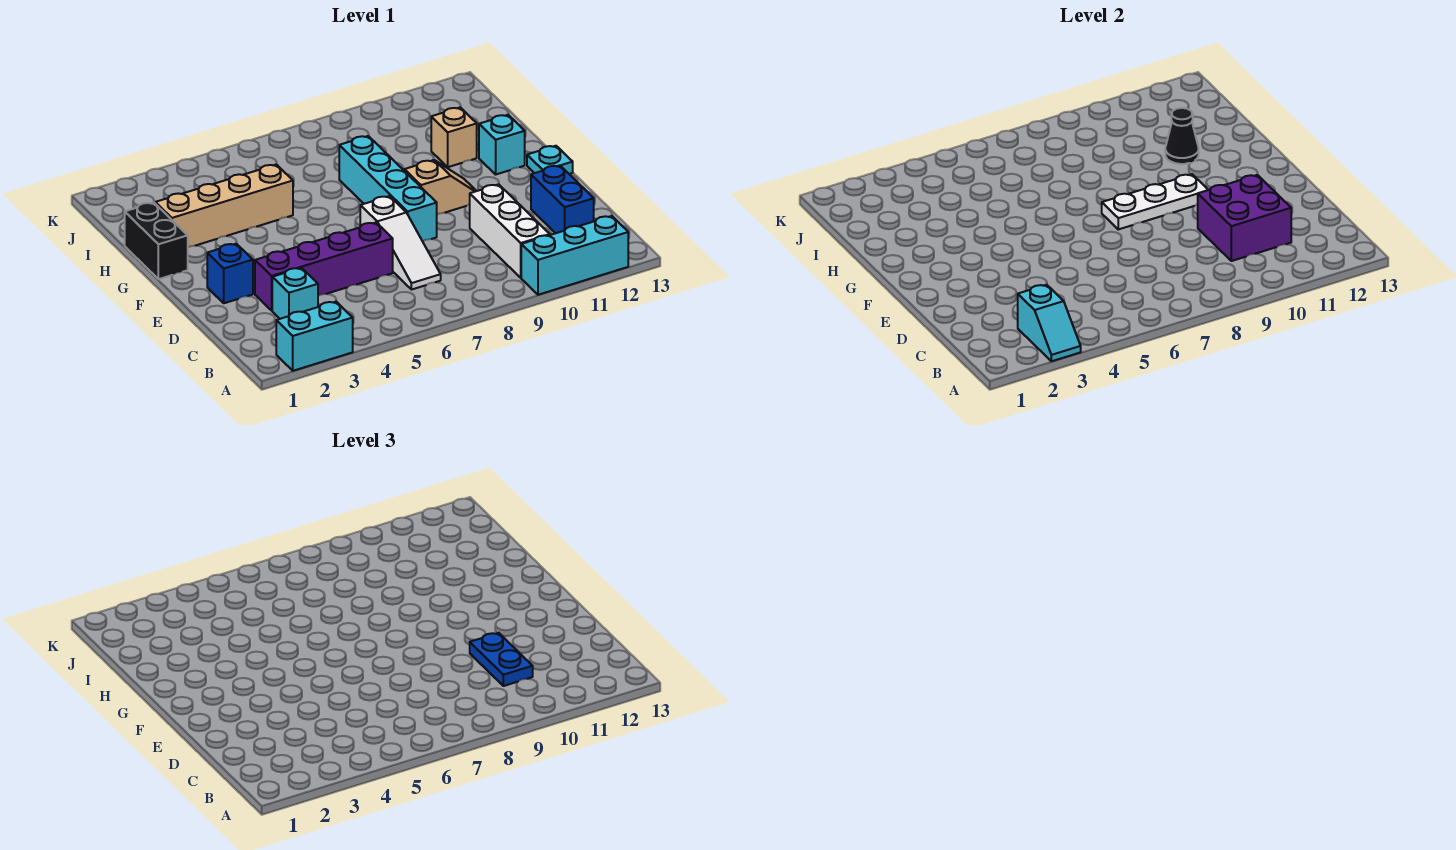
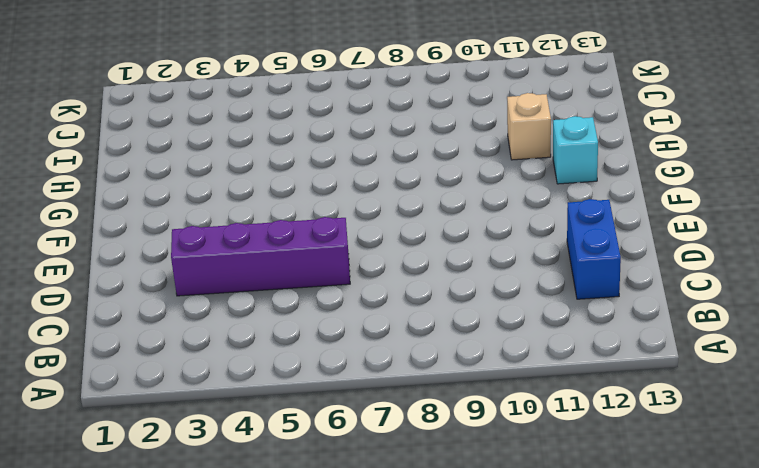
none -> cyan brick A2:A3 level 1
none -> cyan brick A10:A12 level 1
none -> white brick B10:D10 level 1

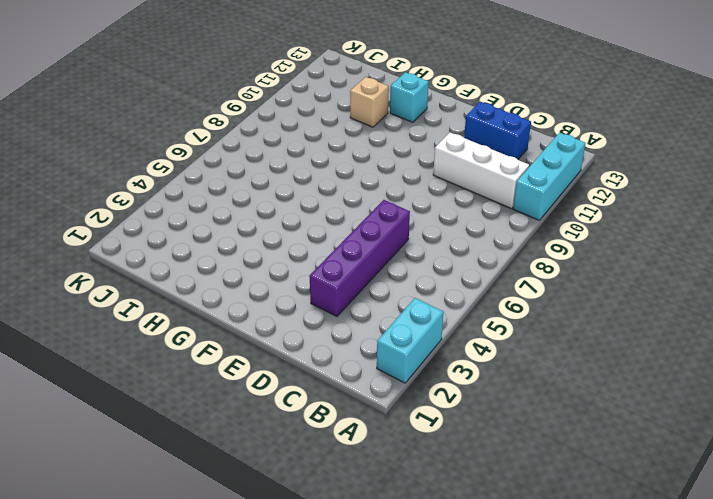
none -> cyan brick C3 level 1
none -> white slope C7:E7 level 1 top E
none -> blue brick E2 level 1

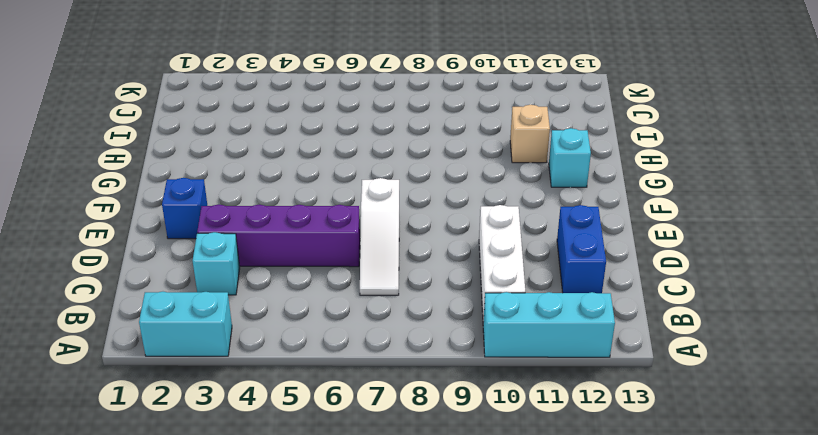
none -> cyan brick E8:H8 level 1
none -> tan slope F9:F10 level 1 top 9
none -> cyan plate F13 level 1

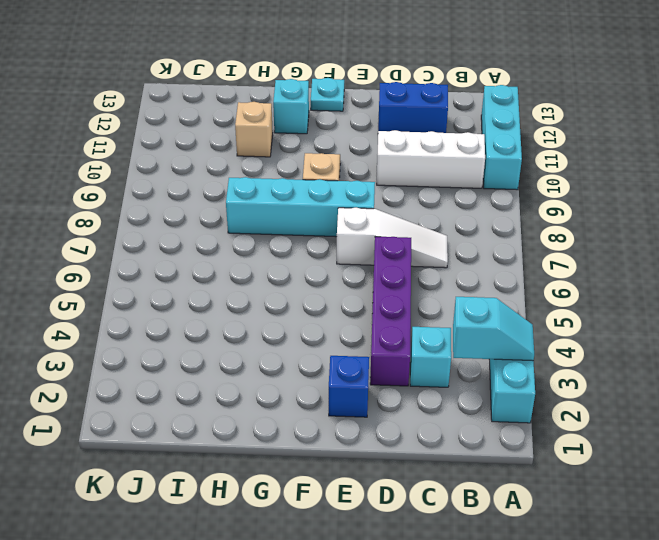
none -> black brick G1:H1 level 1
none -> tan brick H2:H5 level 1
none -> purple brick C10:D11 level 2

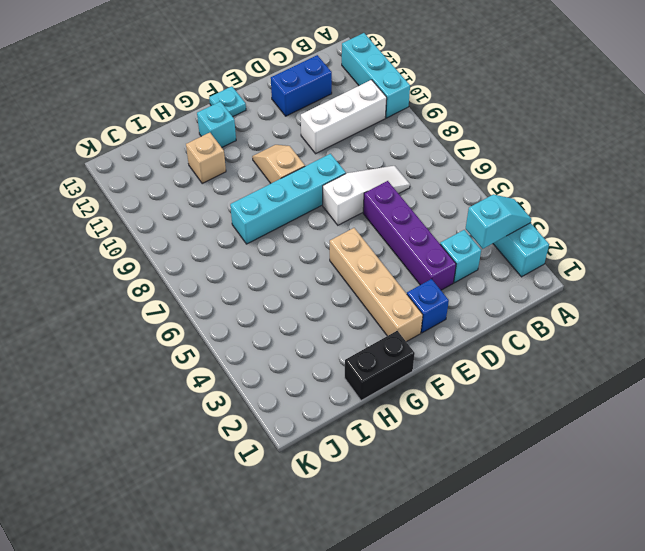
tan brick F2:F5 level 1 -> tan brick H2:H5 level 1
none -> purple brick C10:D11 level 2
none -> white plate F8:F10 level 2
none -> black cone H11 level 2

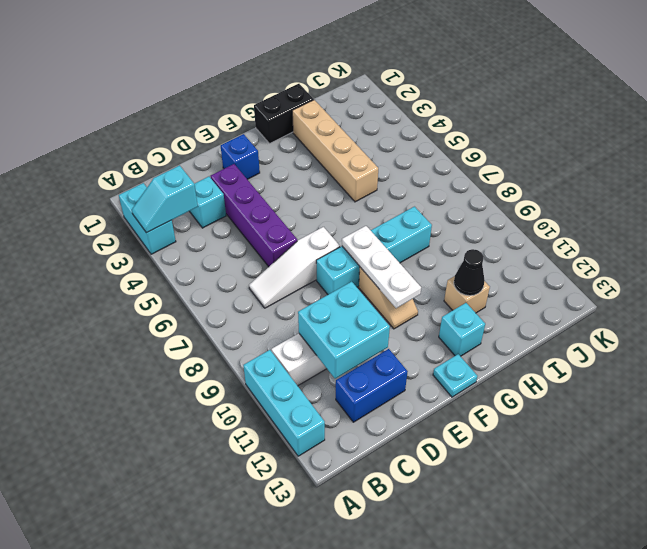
cyan brick C10:D11 level 2 -> purple brick C10:D11 level 2
none -> blue plate C10:D10 level 3

